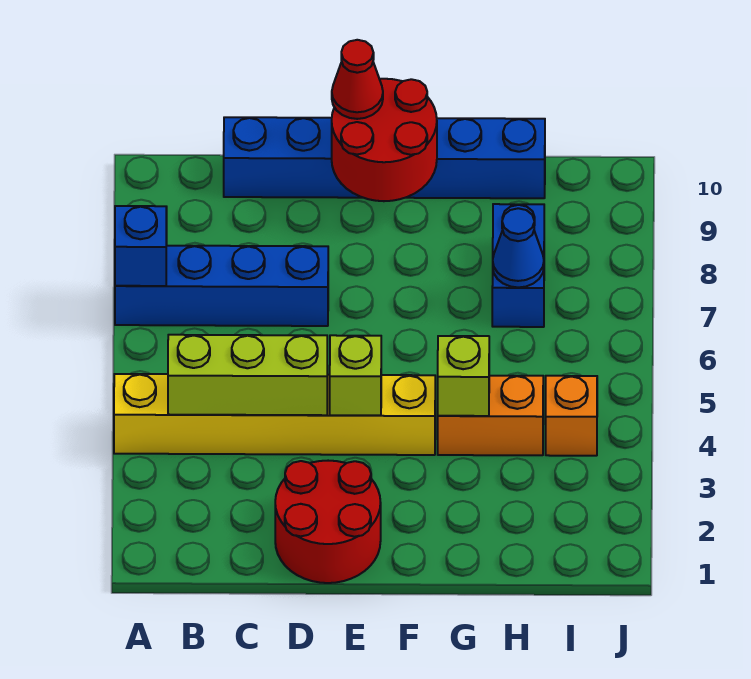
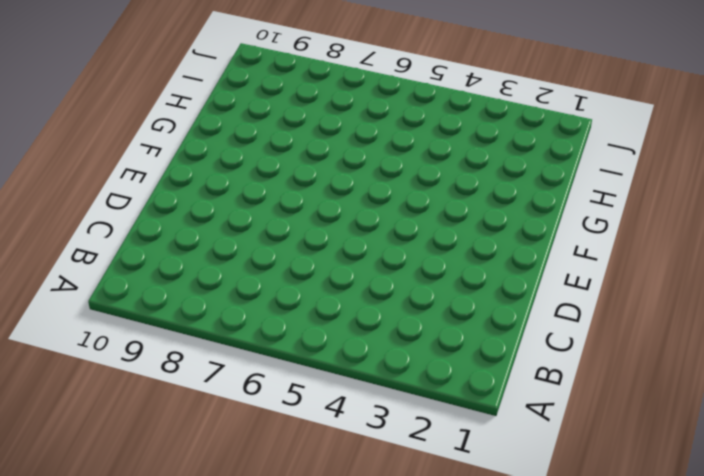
none -> yellow brick A4:F4 level 1
none -> blue brick A7:D7 level 1
none -> blue brick C10:H10 level 1

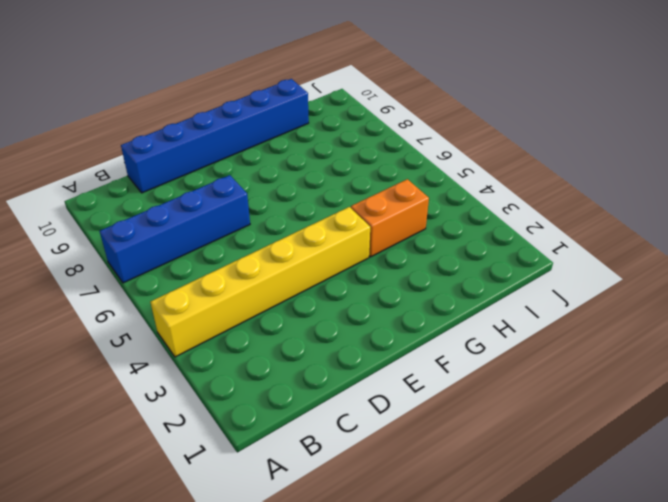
none -> red round brick D1:E2 level 1
none -> blue brick H7:H8 level 1
none -> orange brick I4 level 1

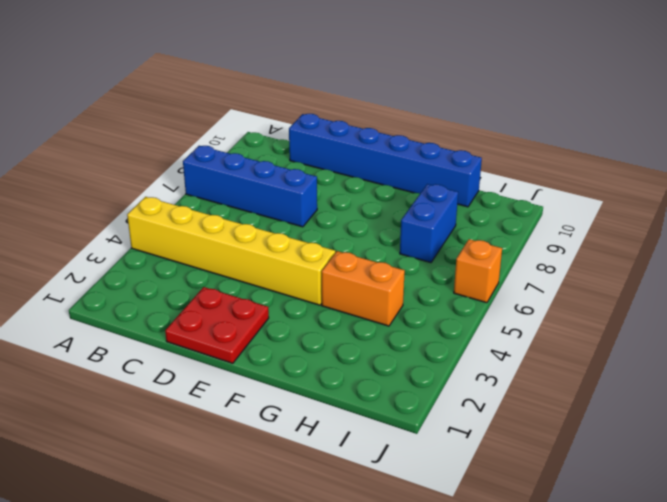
red plate D1:E2 level 1 -> red round brick D1:E2 level 1
orange brick J6 level 1 -> orange brick I4 level 1
none -> blue brick A7 level 2
none -> lime brick B4:D4 level 2
none -> lime brick E4 level 2

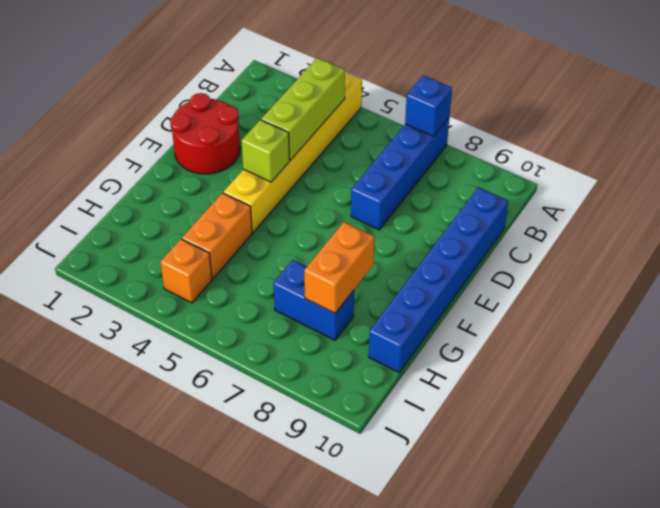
orange brick G8:H8 level 2 -> none
none -> red round brick E9:F10 level 2
none -> lime brick G4 level 2
none -> blue cone H7 level 2

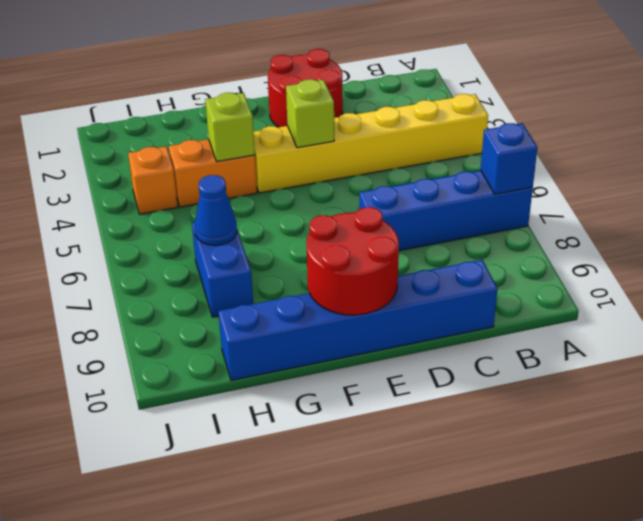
none -> lime brick B4:D4 level 2
none -> red cone E10 level 3

